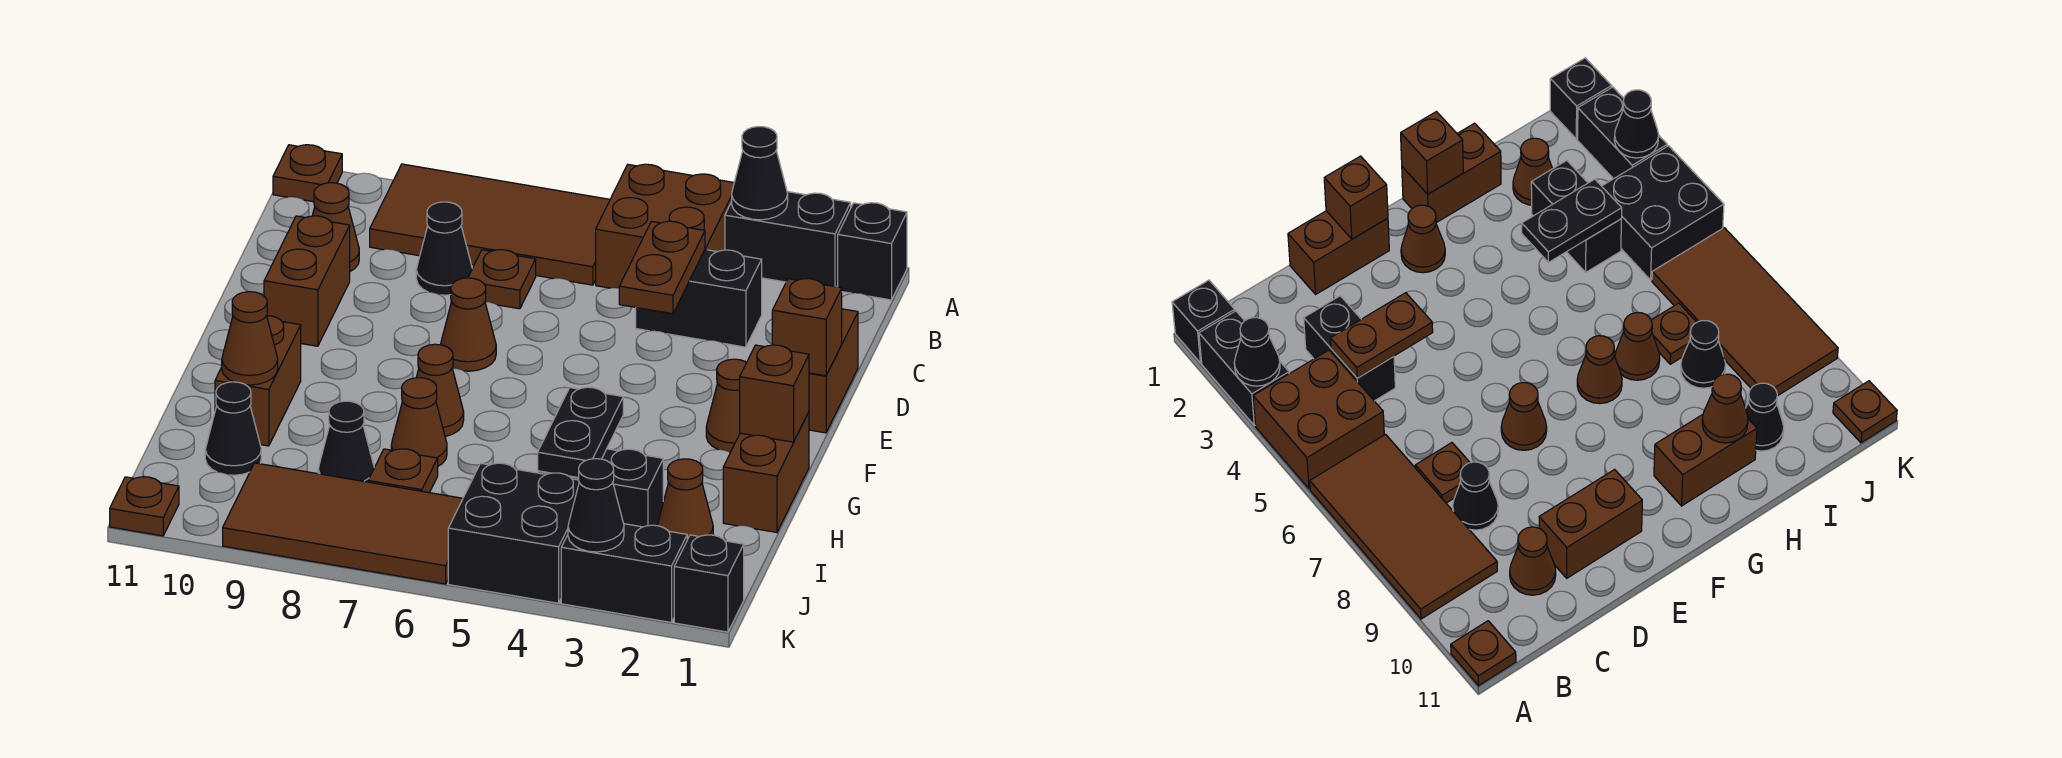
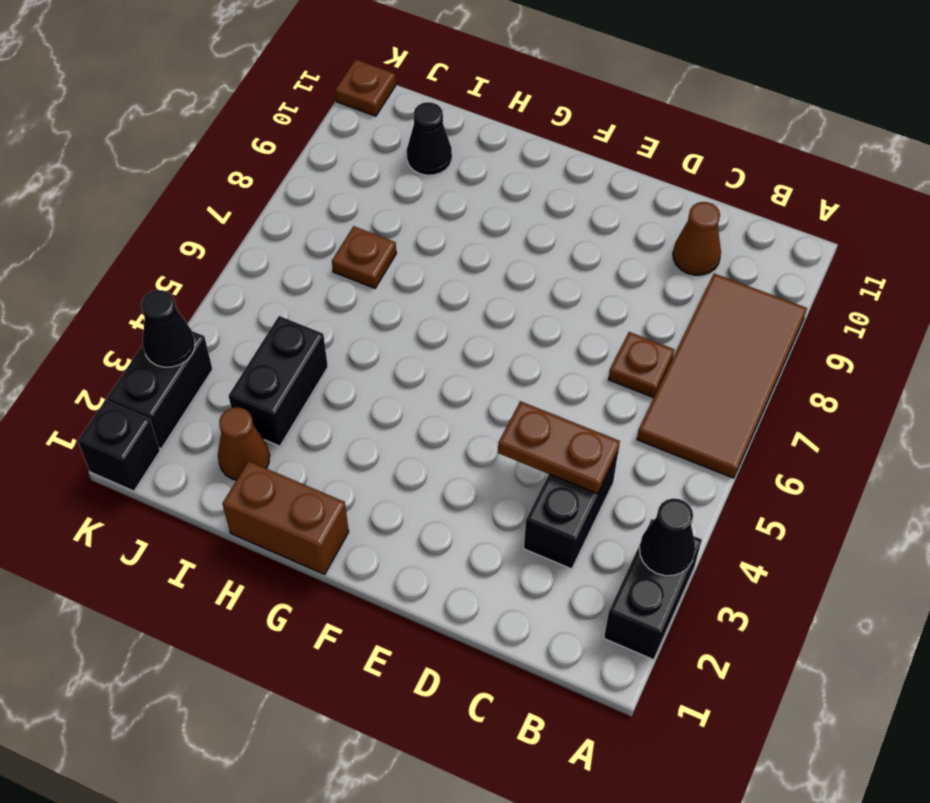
none -> black brick A1 level 1
none -> brown brick A4:B5 level 1
none -> brown plate A11 level 1
none -> black cone C8 level 1

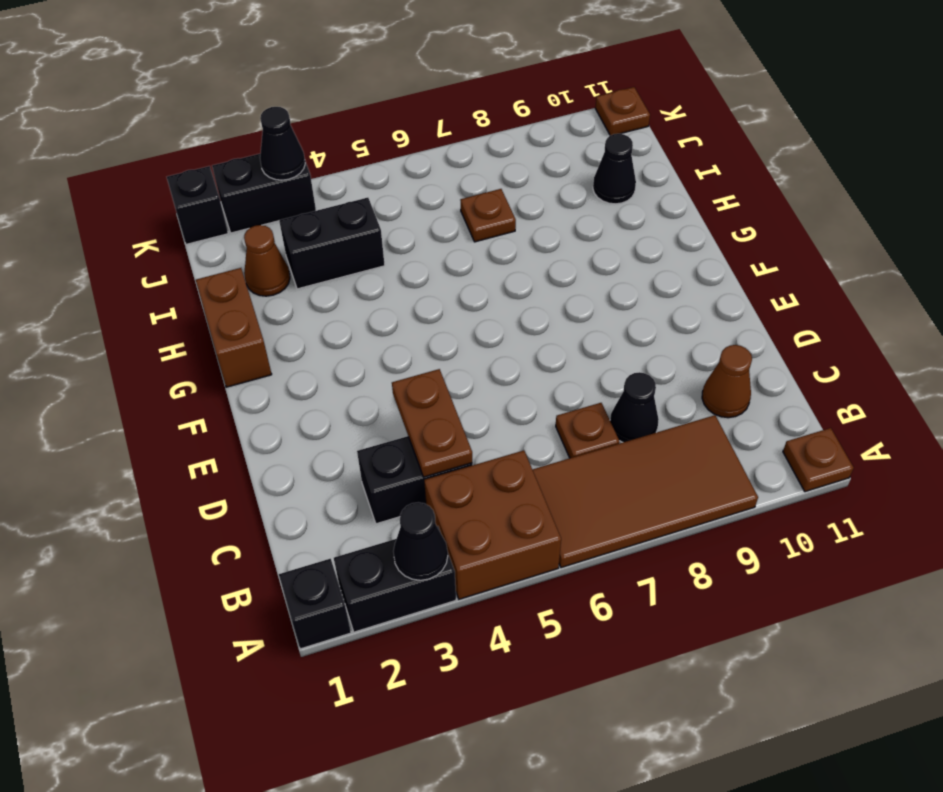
none -> brown brick D1:E1 level 1
none -> brown brick D10:E10 level 1
none -> brown cone E7 level 1
none -> brown cone F2 level 1

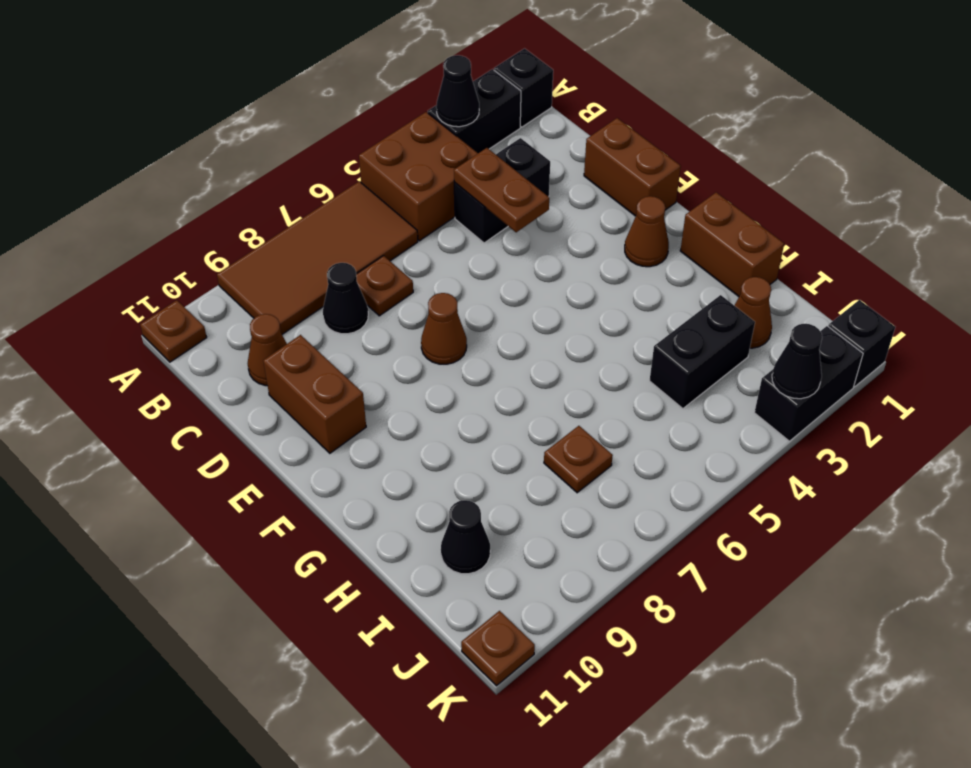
none -> brown cone G7 level 1
none -> brown brick G10:H10 level 1
none -> brown cone H7 level 1
none -> black cone I8 level 1

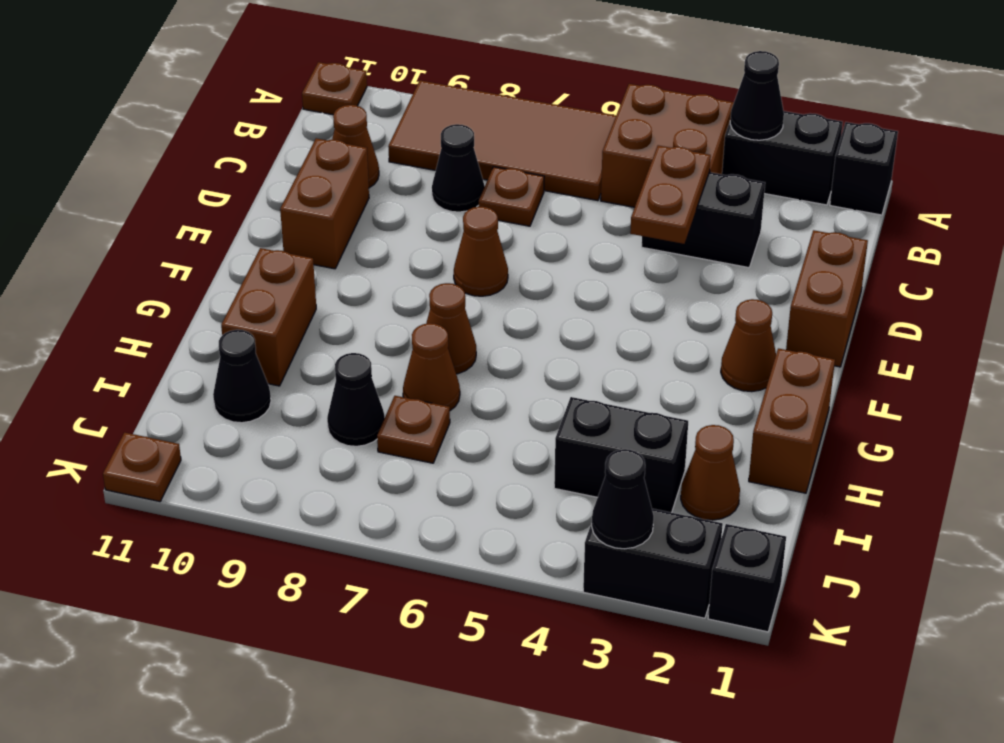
none -> black brick J4:K5 level 1
none -> brown tile J6:K9 level 1
none -> brown brick E1 level 2
none -> brown brick G1 level 2

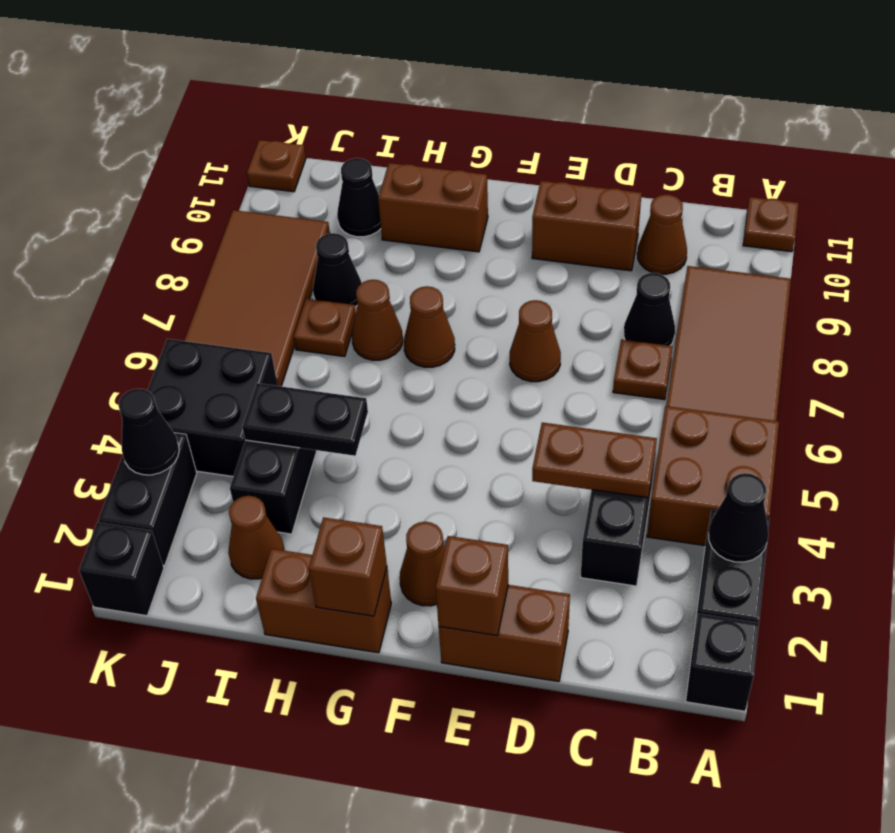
none -> brown cone H10 level 2

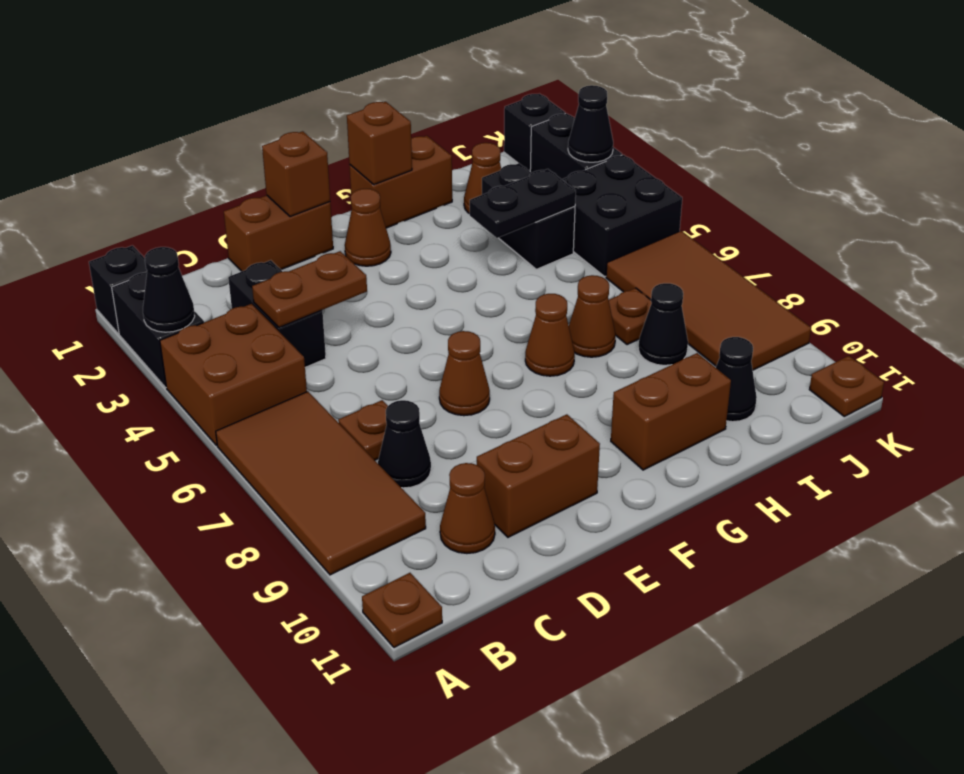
none -> brown cone H10 level 2

